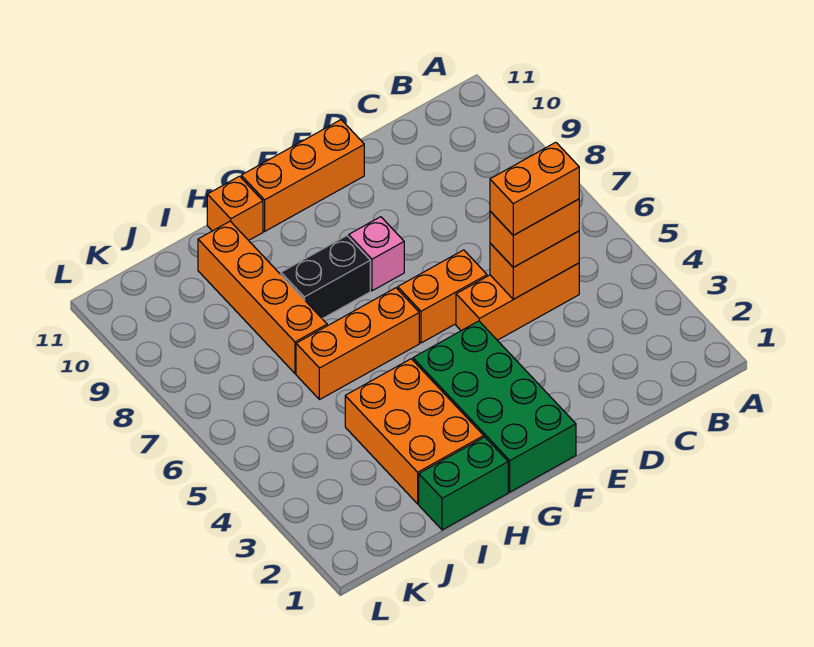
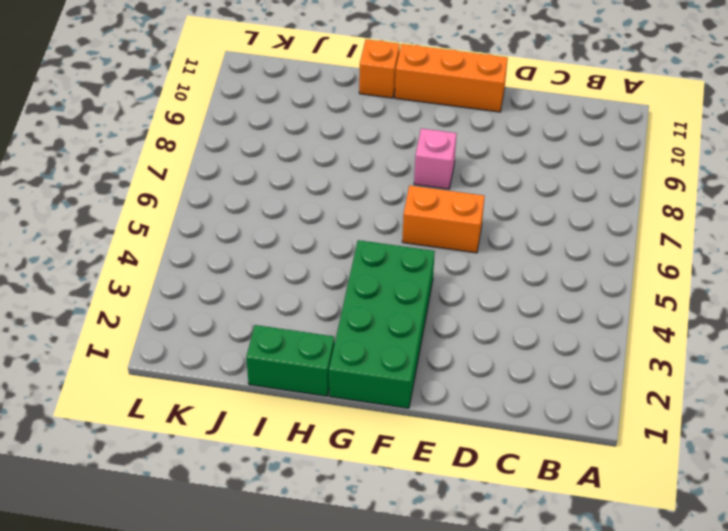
none -> orange brick C5:E5 level 1
none -> orange brick G6:I6 level 1
none -> black brick G8:H8 level 1

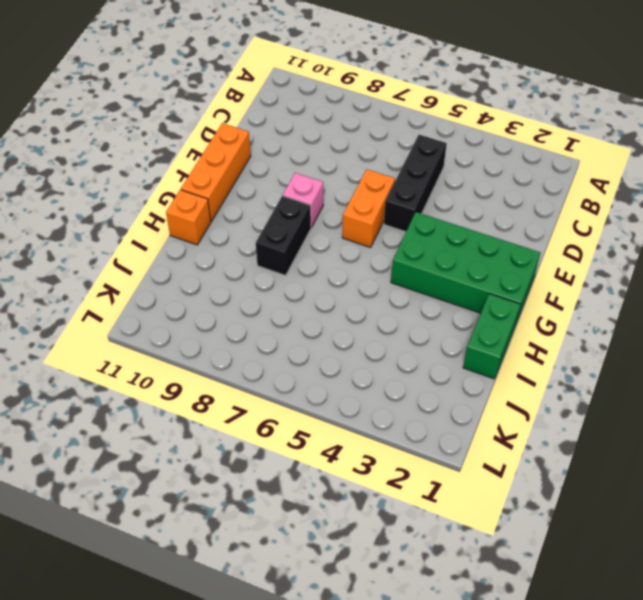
black brick C5:E5 level 1 -> orange brick C5:E5 level 1
none -> orange brick G6:I6 level 1
none -> orange brick H2:I4 level 1
none -> orange brick I7:I10 level 1

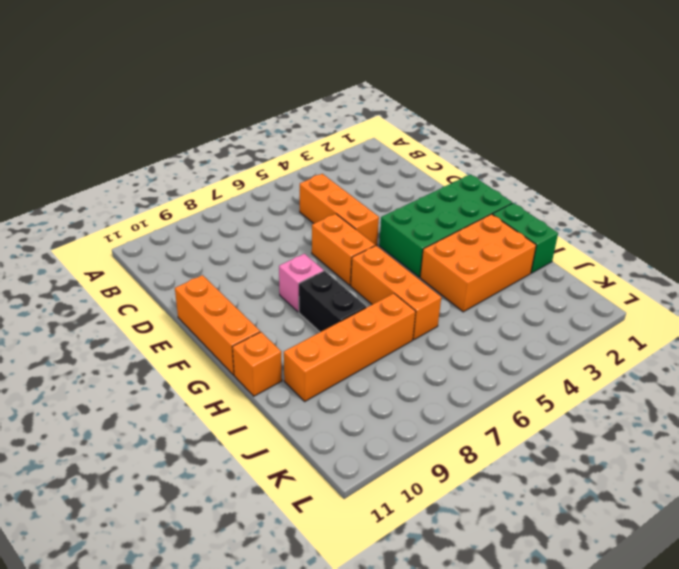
none -> orange brick C5:D5 level 2
none -> orange brick C5:D5 level 3
none -> orange brick C5:D5 level 4

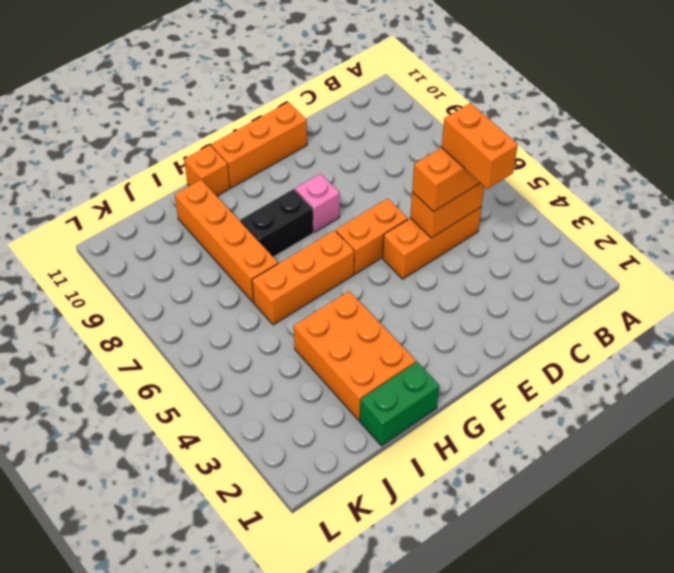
orange brick C4:C5 level 4 -> orange brick C5:D5 level 4
none -> green brick F1:G4 level 1

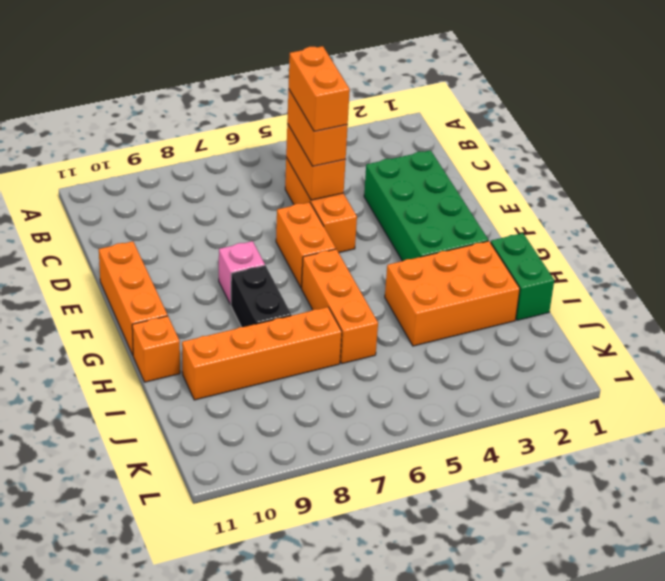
green brick D2:G3 level 1 -> green brick F1:G4 level 1

